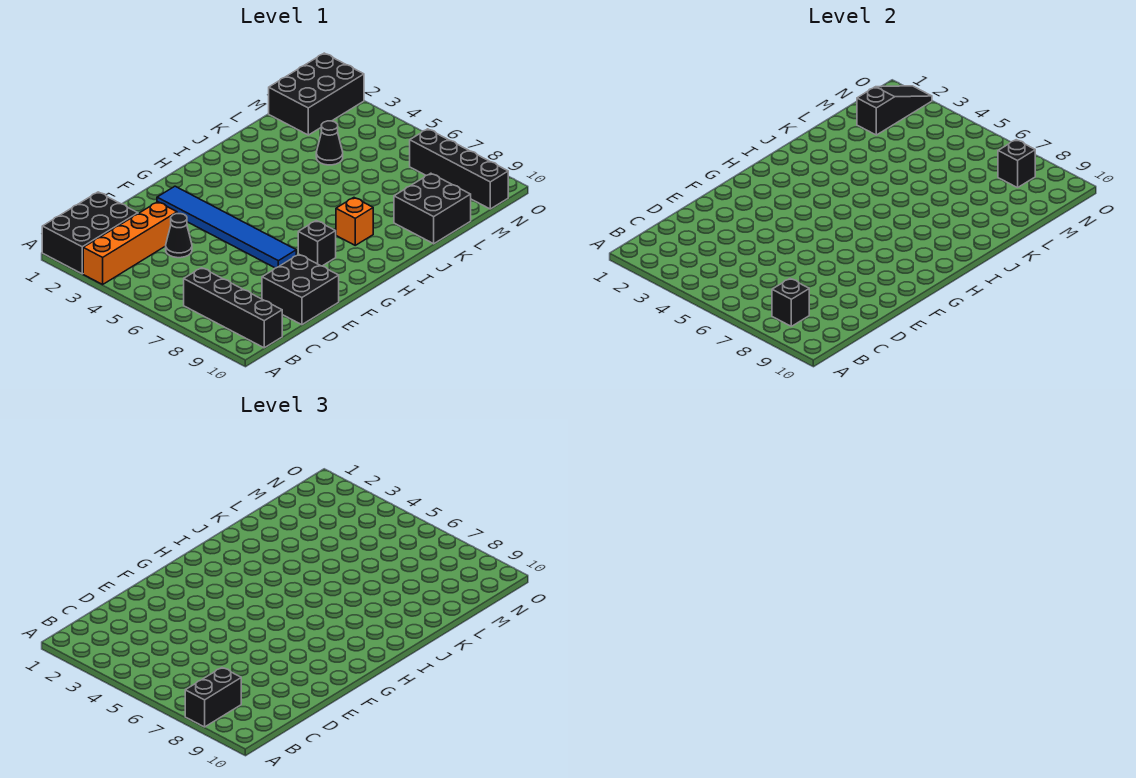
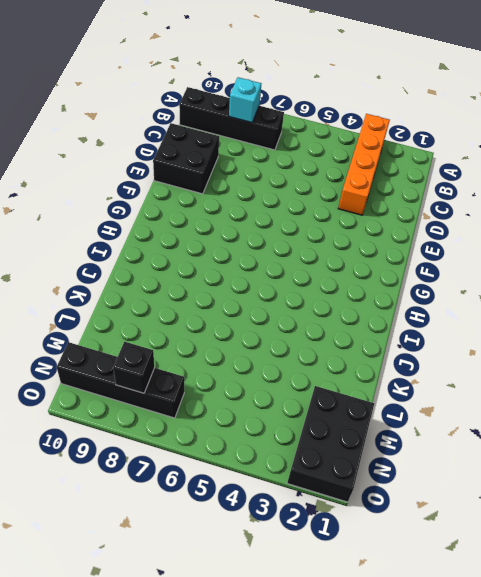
cyan brick B8 level 2 -> black brick B8 level 2
none -> black brick A1:C2 level 1
none -> black cone D4 level 1
none -> blue tile F2:F7 level 1

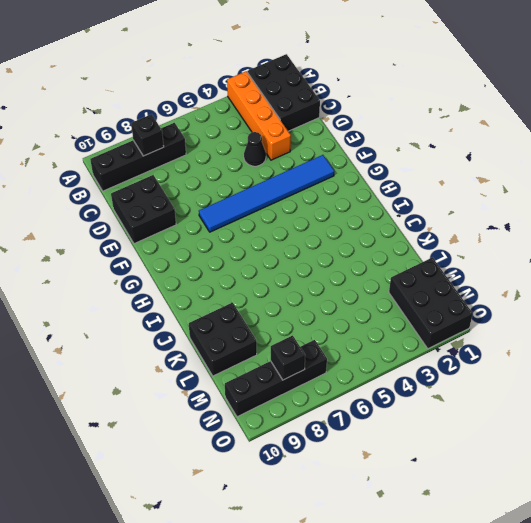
none -> black brick G8 level 1
none -> orange brick I8 level 1
none -> black cone L4 level 1

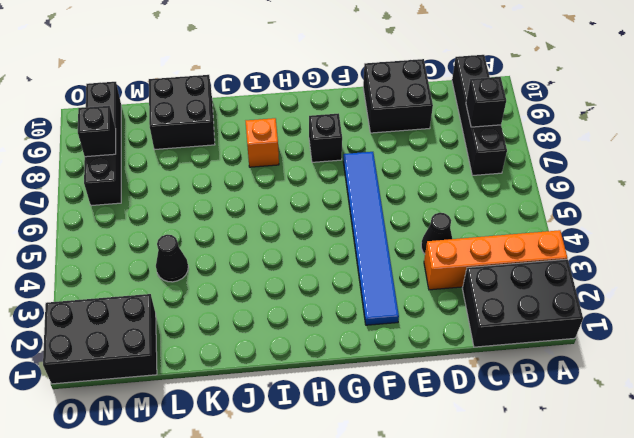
none -> black slope M2:O2 level 2 top M
none -> black brick A8:B8 level 3

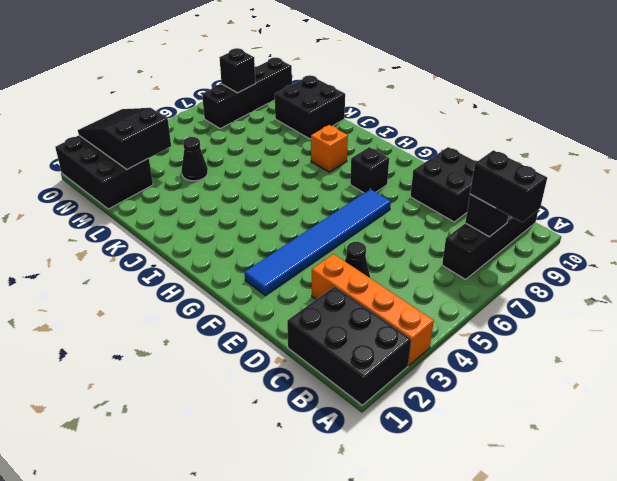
black slope M2:O3 level 2 top M -> black slope M2:O2 level 2 top M

